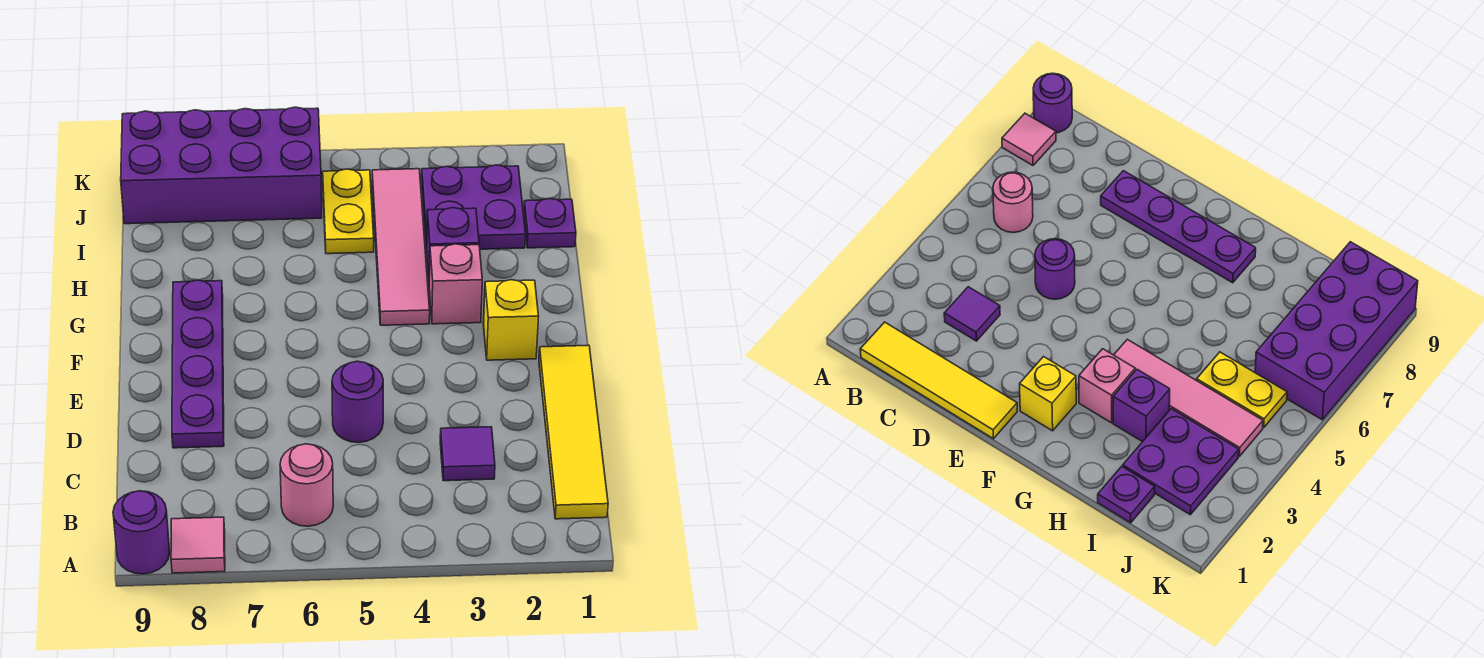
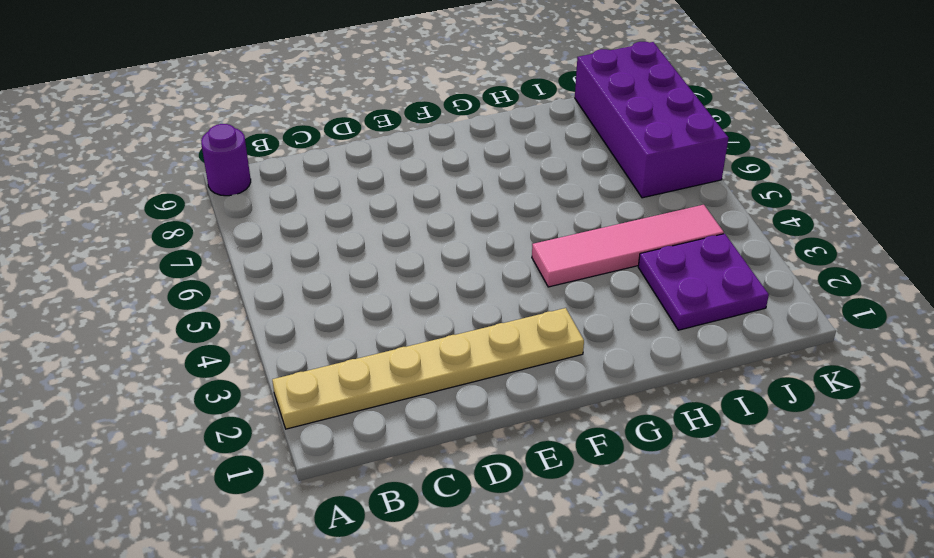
tan plate A2:F2 level 1 -> yellow brick F2 level 1
none -> pink tile A8 level 1
none -> yellow tile B1:E1 level 1
none -> pink round brick B6 level 1

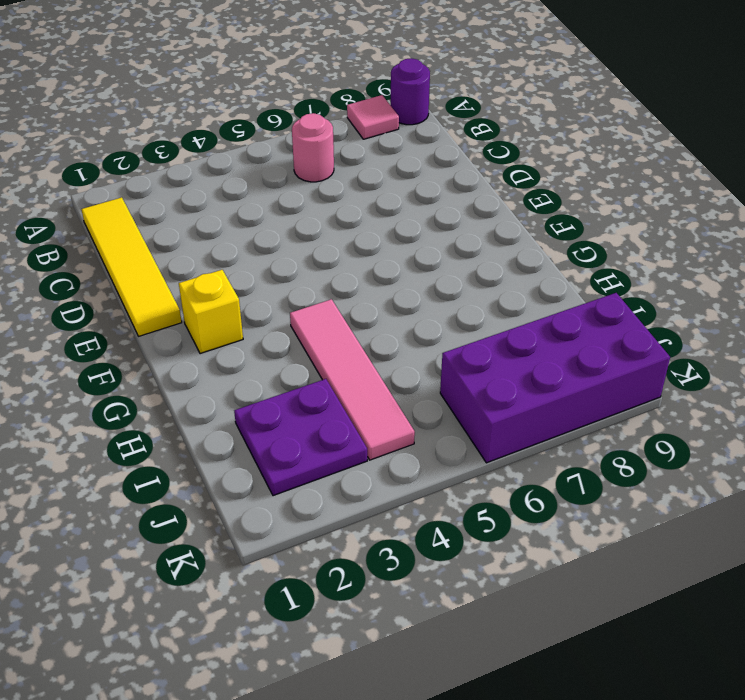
none -> purple tile C3 level 1
none -> purple round brick D5 level 1
none -> purple plate D8:G8 level 1

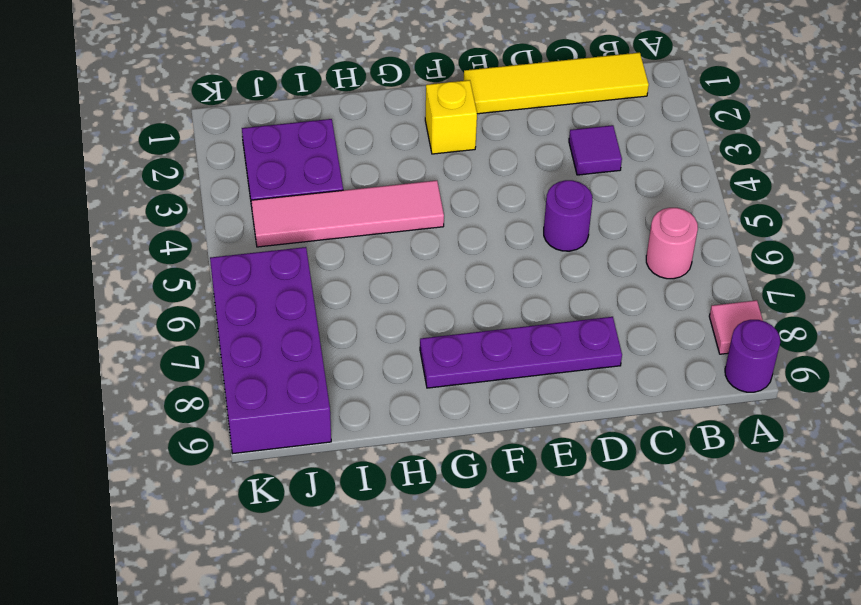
none -> pink brick G3 level 1
none -> purple brick H3 level 1
none -> purple plate I1 level 1

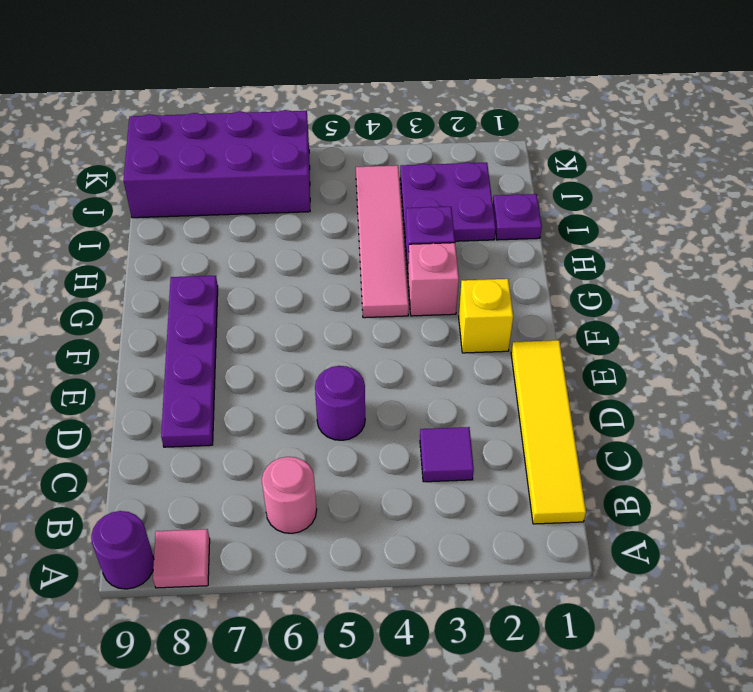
none -> yellow plate I5:J5 level 1

